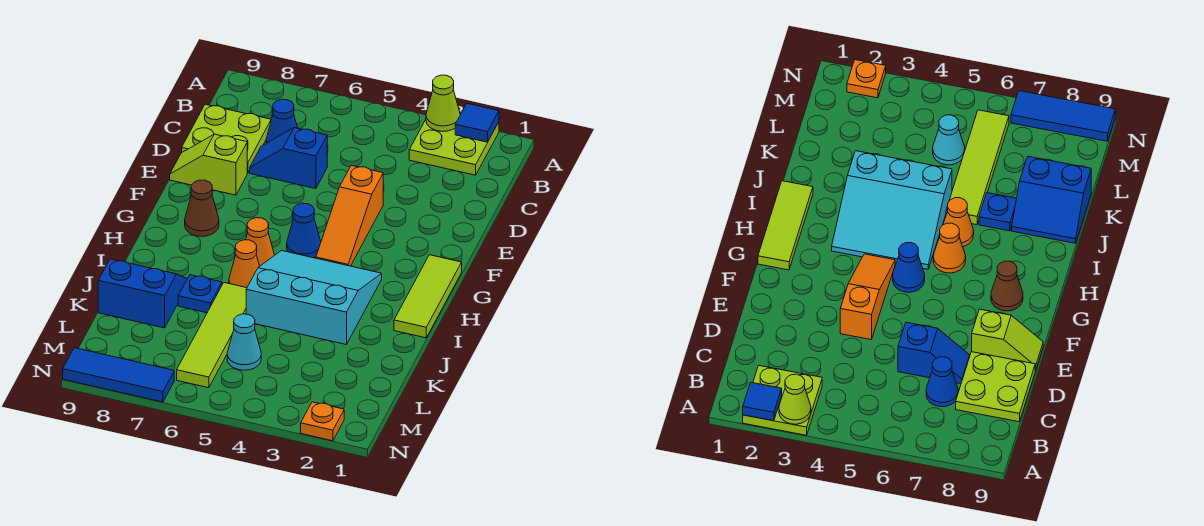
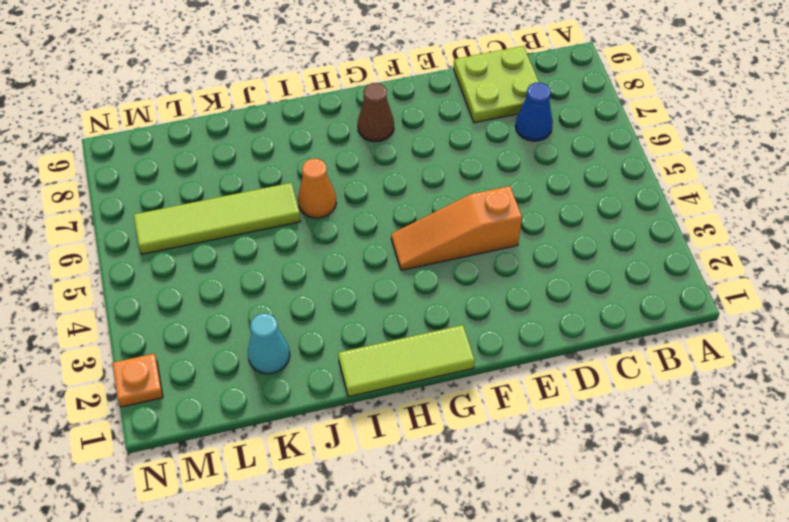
cyan cone K2 level 1 -> cyan cone L5 level 1
none -> lime plate A2:B3 level 1
none -> blue slope D6:D7 level 1 top 6
none -> lime slope E8:E9 level 1 top 8

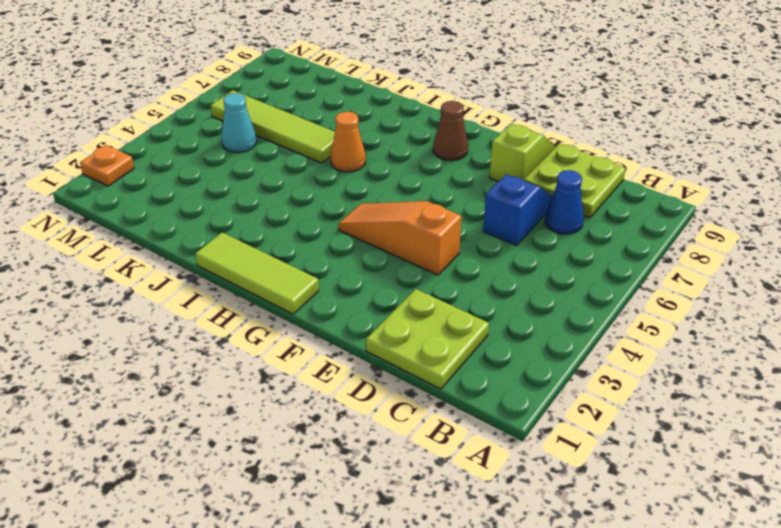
lime plate C1:D2 level 1 -> lime plate A2:B3 level 1
none -> blue cone G5 level 1
none -> cyan slope H3:J5 level 1 top J
none -> orange cone H6 level 1

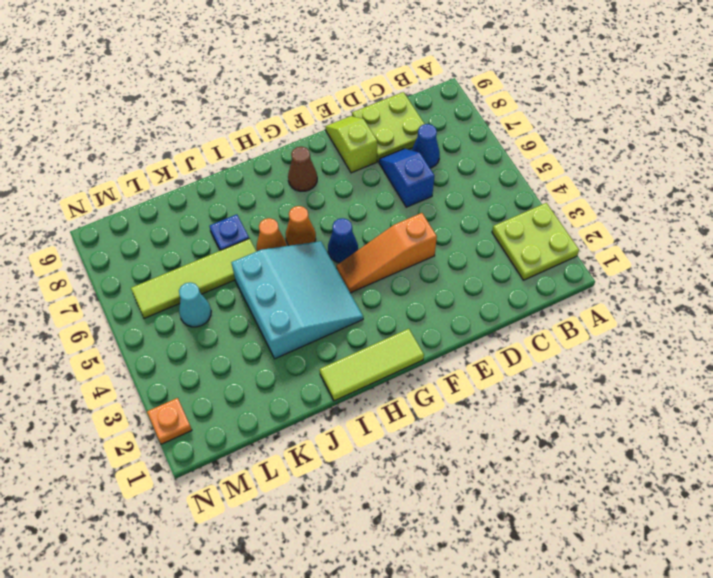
none -> blue slope J8:K9 level 1 top K
none -> blue tile N7:N9 level 1
none -> blue tile A2 level 2

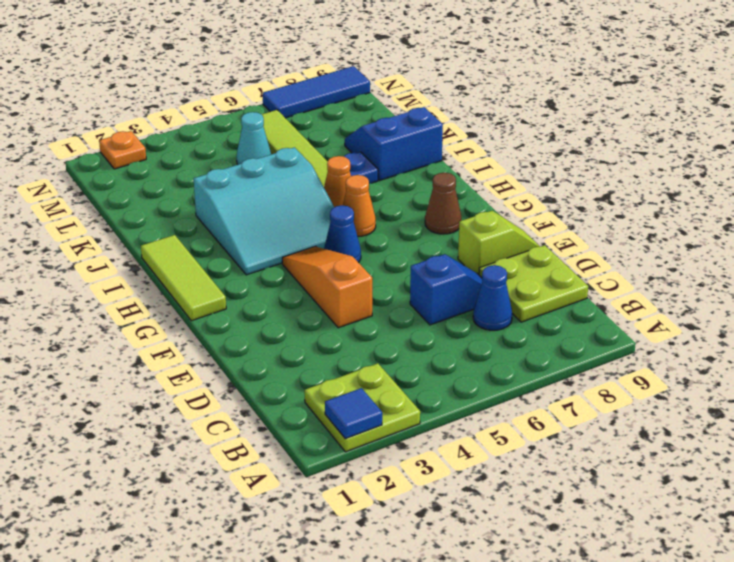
blue slope J8:K9 level 1 top J -> blue slope J8:K9 level 1 top K
none -> lime cone A3 level 2

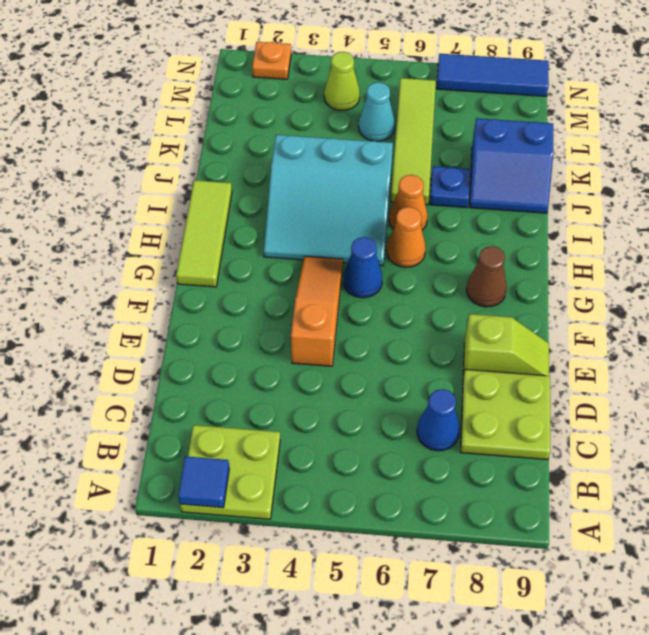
lime cone M4 level 1 -> lime cone A3 level 2
none -> blue slope D6:D7 level 1 top 6

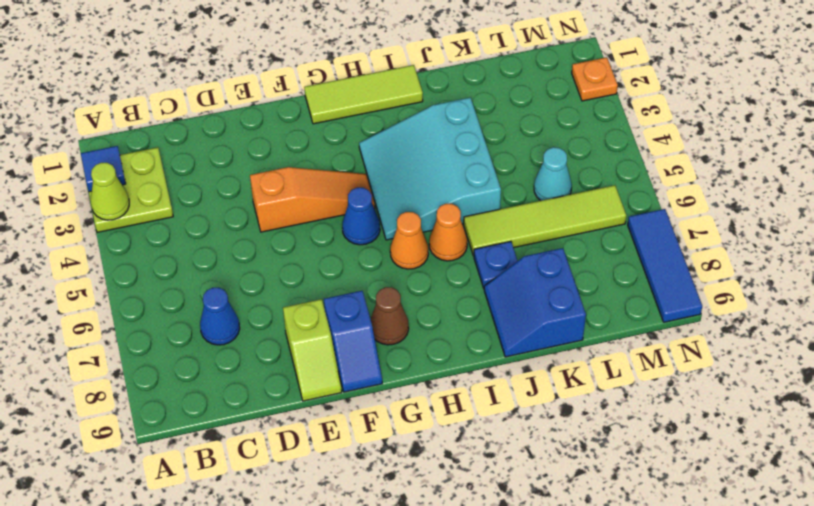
blue slope F8:F9 level 1 top 8 -> blue slope D6:D7 level 1 top 6
none -> lime plate C8:D9 level 1

